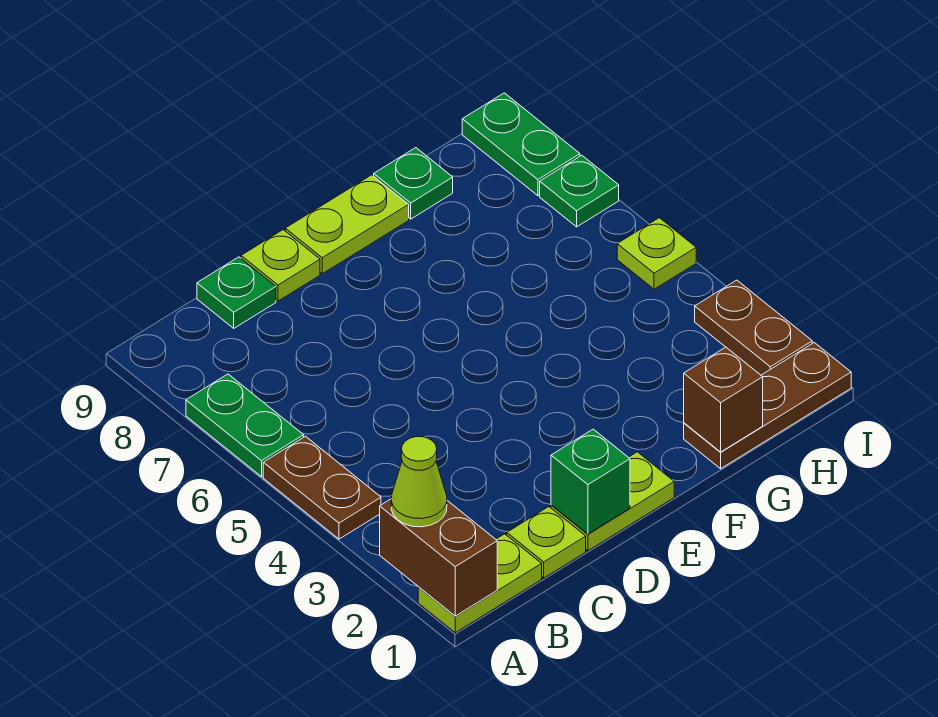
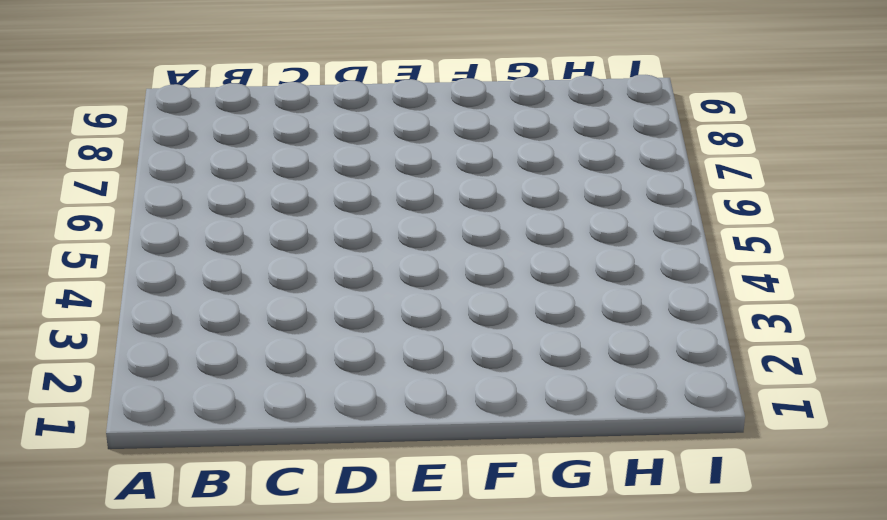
none -> lime plate A1:B1 level 1
none -> brown plate A4:A5 level 1
none -> green plate A6:A7 level 1

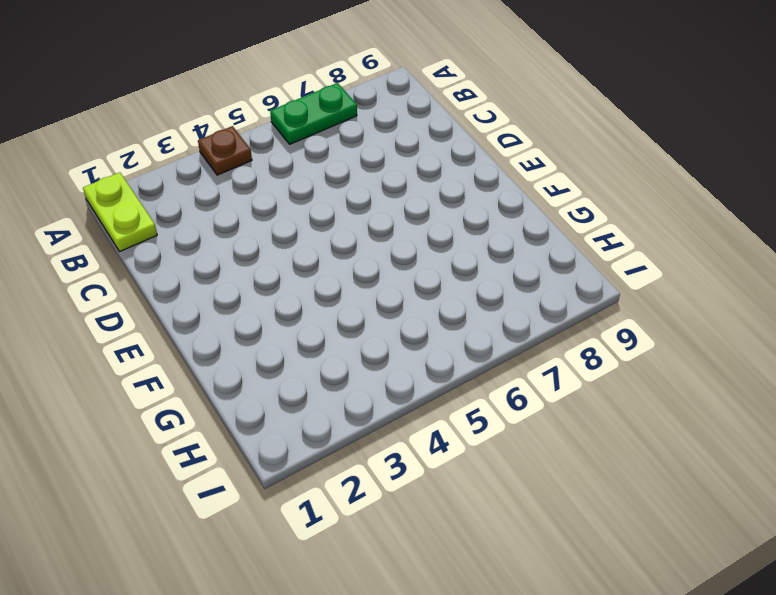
brown plate A4 level 1 -> brown plate A4:A5 level 1
none -> lime plate C1 level 1
none -> green plate C9 level 1
none -> lime plate D1:E1 level 1

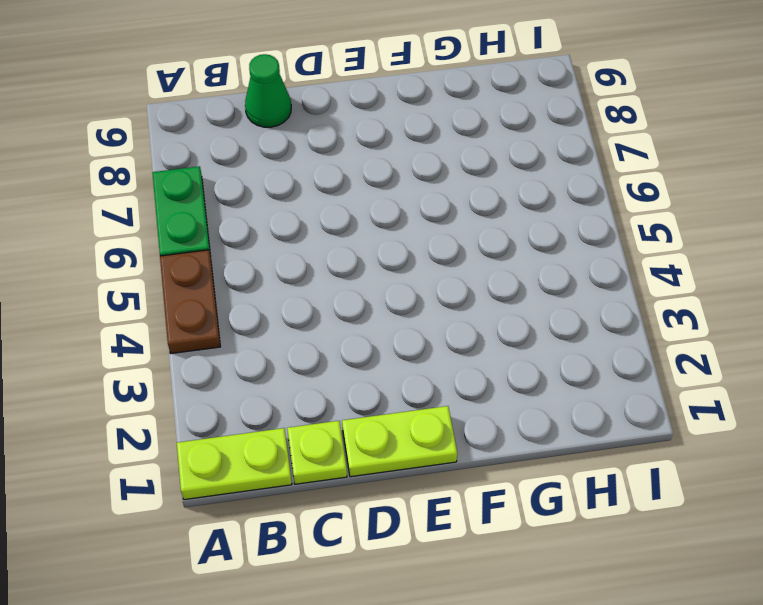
green cone C9 level 1 -> green plate C9 level 1
none -> lime plate D9 level 1
none -> lime plate E9:F9 level 1
none -> brown plate G1:I1 level 1

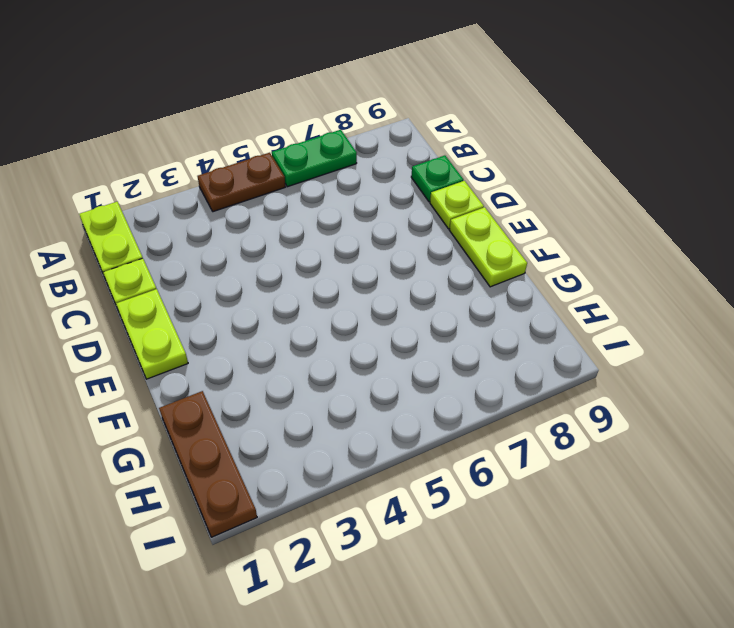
none -> green plate G9 level 1
none -> brown plate I2:I3 level 1
none -> lime plate I5 level 1

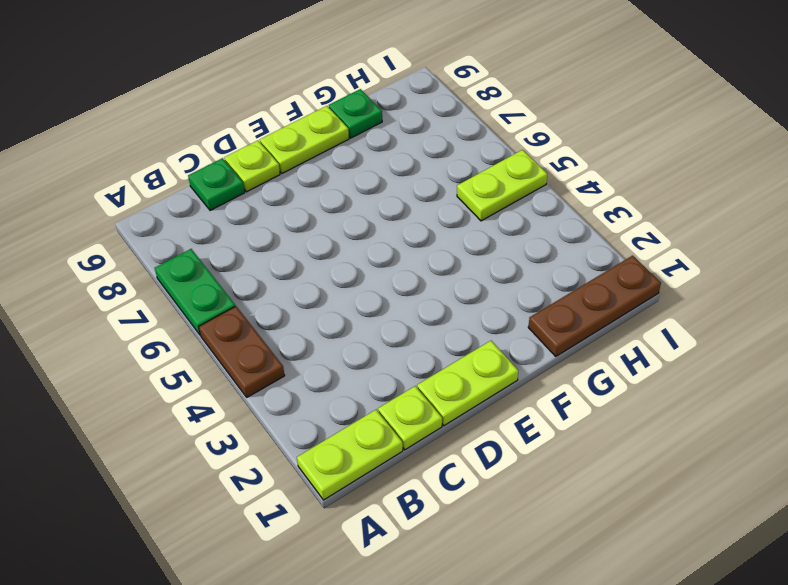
lime plate H5:I5 level 1 -> lime plate I5 level 1
none -> brown plate I2:I3 level 1
none -> green plate I7 level 1
none -> green plate I8:I9 level 1

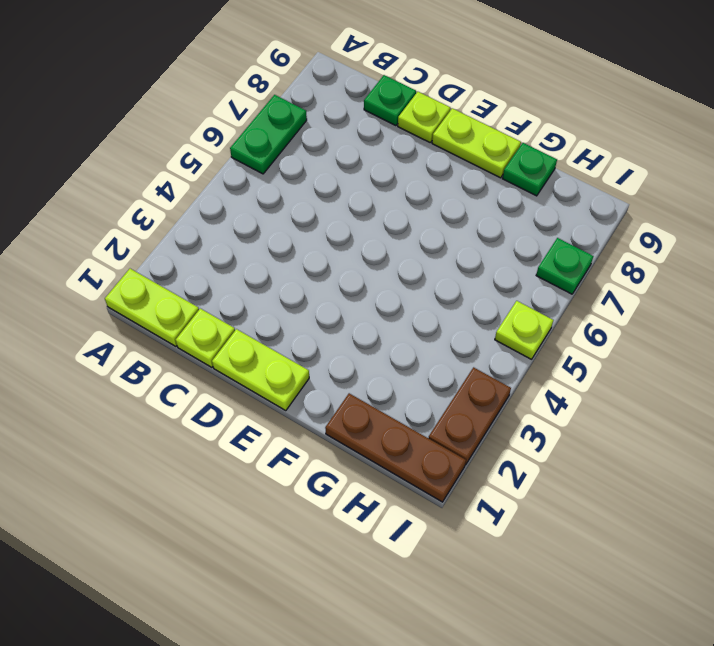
none -> brown plate A4:A5 level 1
none -> green plate I8:I9 level 1
none -> brown brick A1:A2 level 2

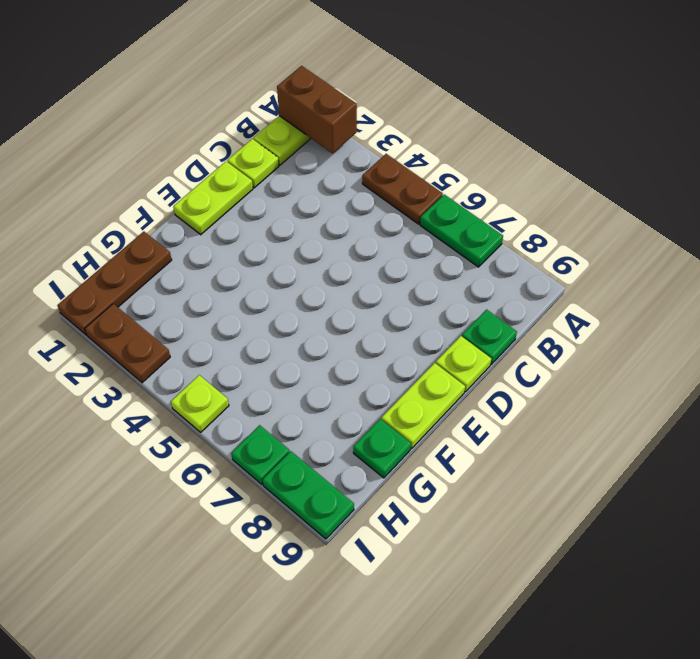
none -> green brick D1 level 2
none -> brown brick G1 level 2
none -> lime cone A2 level 3

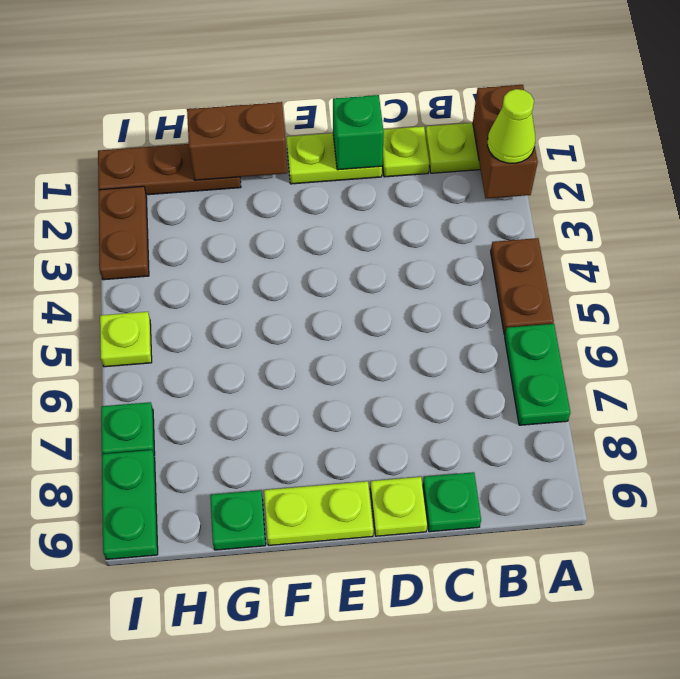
brown brick F1:G1 level 2 -> brown brick G1 level 2

